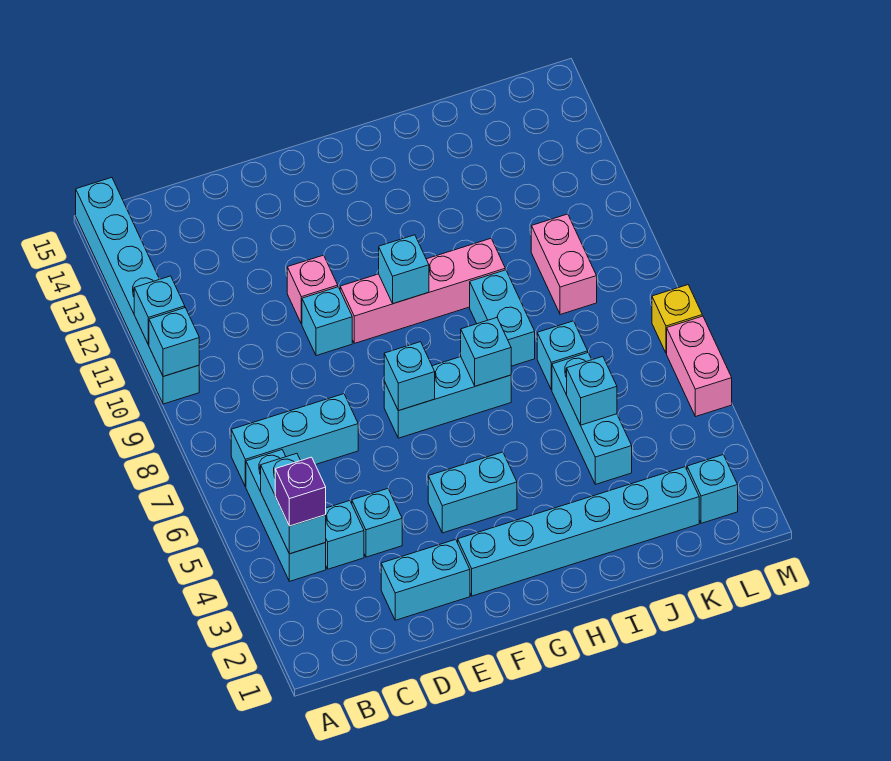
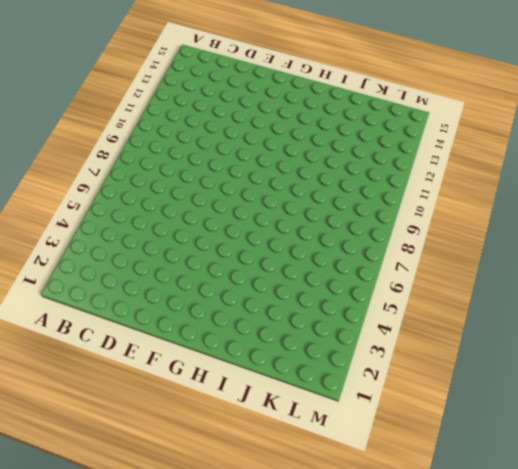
none -> cyan brick A10:A15 level 1
none -> cyan brick B4:B6 level 1
none -> cyan brick B7:D7 level 1

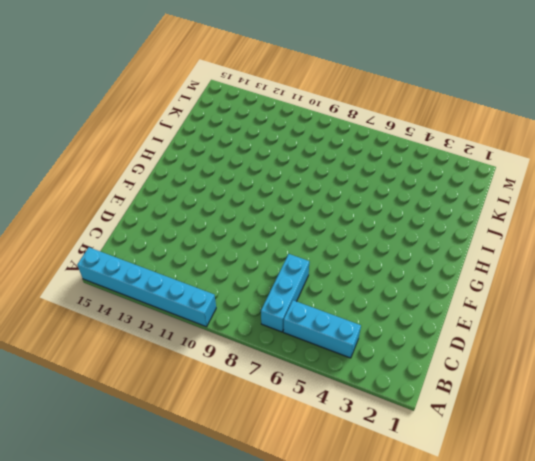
none -> cyan brick C4 level 1
none -> cyan brick D2:E2 level 1
none -> cyan brick D4 level 1

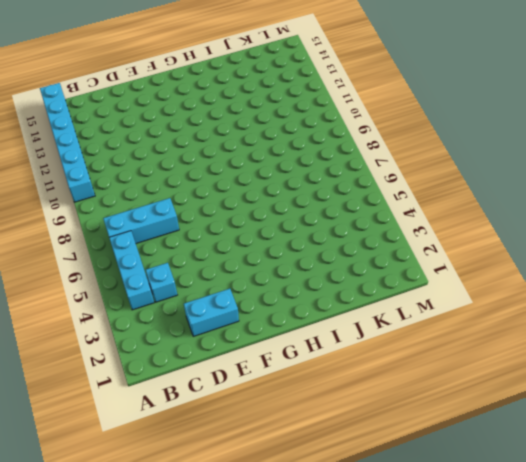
none -> cyan brick D4 level 1
none -> cyan brick E10 level 1
none -> pink brick E11 level 1

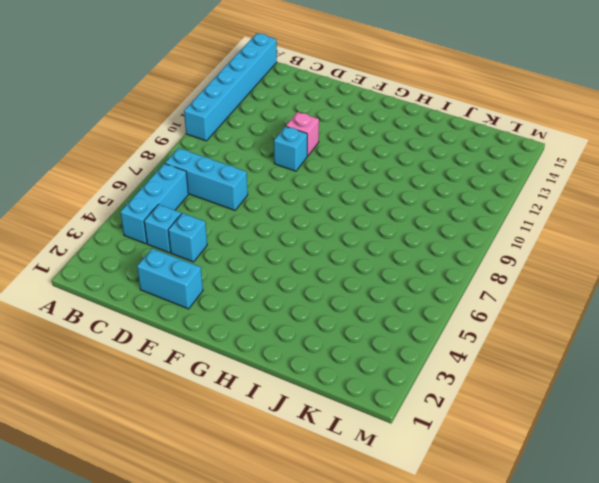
none -> cyan brick F2:K2 level 1
none -> cyan brick F4:G4 level 1
none -> cyan brick F7:H7 level 1

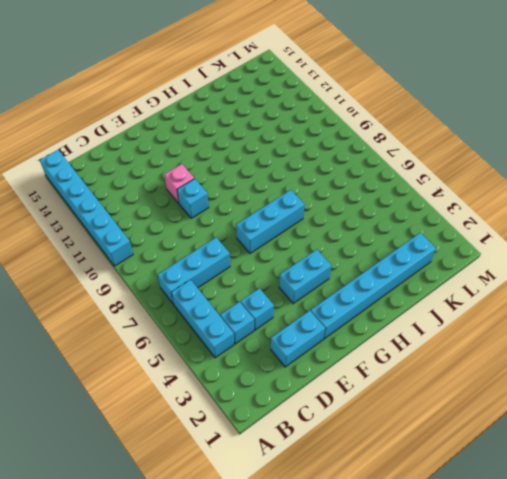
none -> pink brick F10:I10 level 1
none -> cyan brick I8:I9 level 1
none -> cyan brick J4:J6 level 1

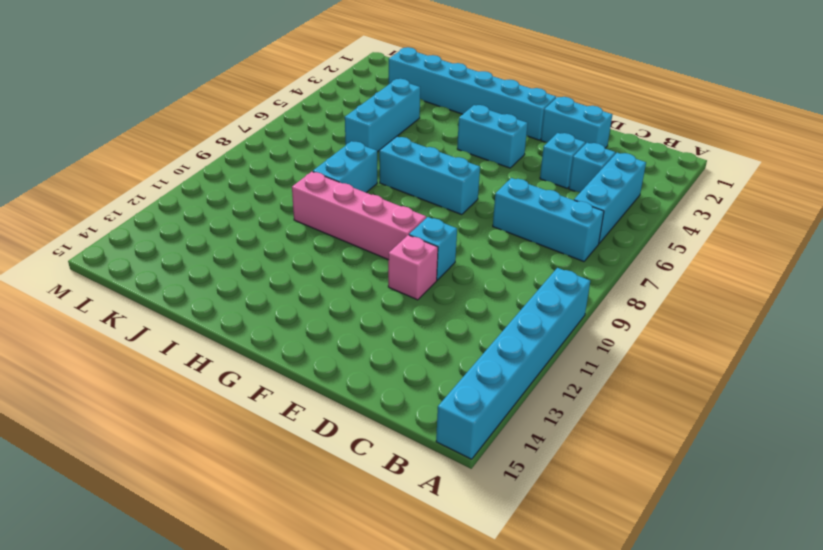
none -> cyan brick J7 level 1
none -> pink brick K9:K10 level 1
none -> cyan brick L2 level 1

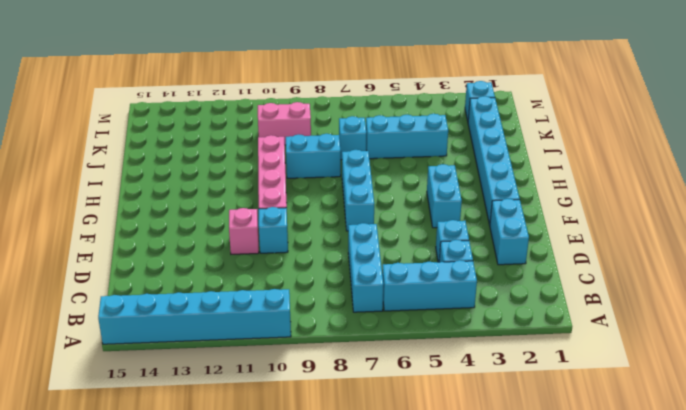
none -> pink brick M5:M6 level 1
none -> yellow brick M7 level 1
none -> cyan brick A10 level 2

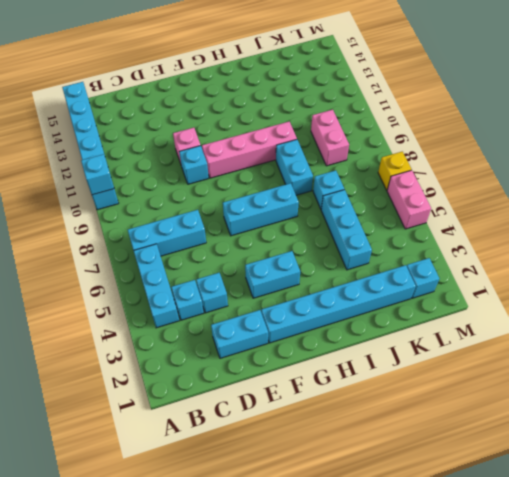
none -> cyan brick A11 level 2
none -> cyan brick B4:B5 level 2
none -> cyan brick F7 level 2

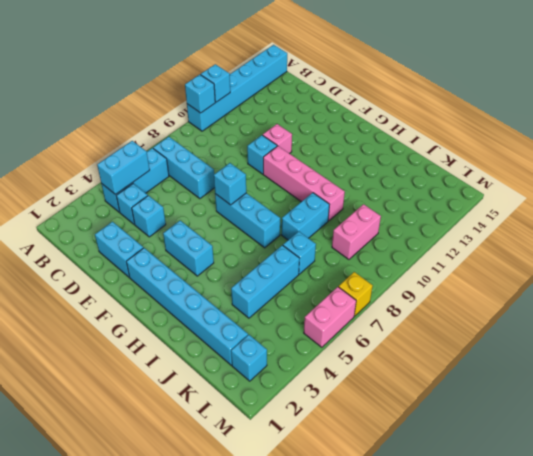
none -> cyan brick G10 level 2
none -> cyan brick H7 level 2
none -> cyan brick J5 level 2

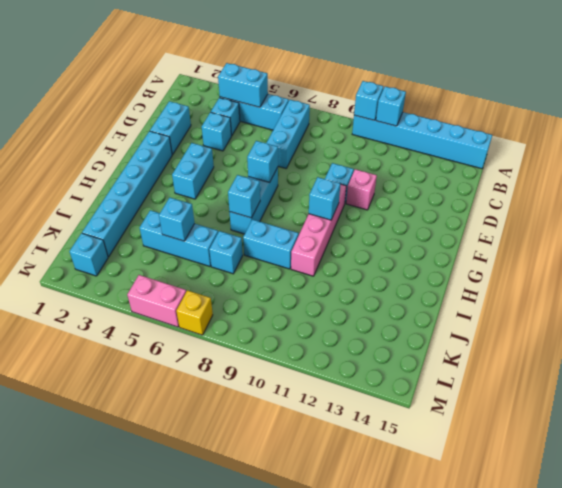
none -> pink brick K9:K10 level 1
none -> purple brick B4 level 3

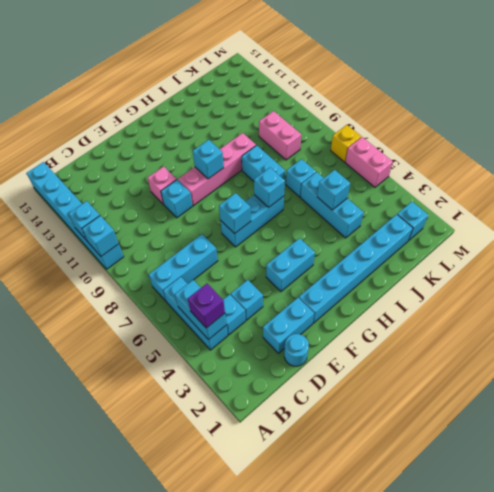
cyan round brick D1 level 1 -> none

